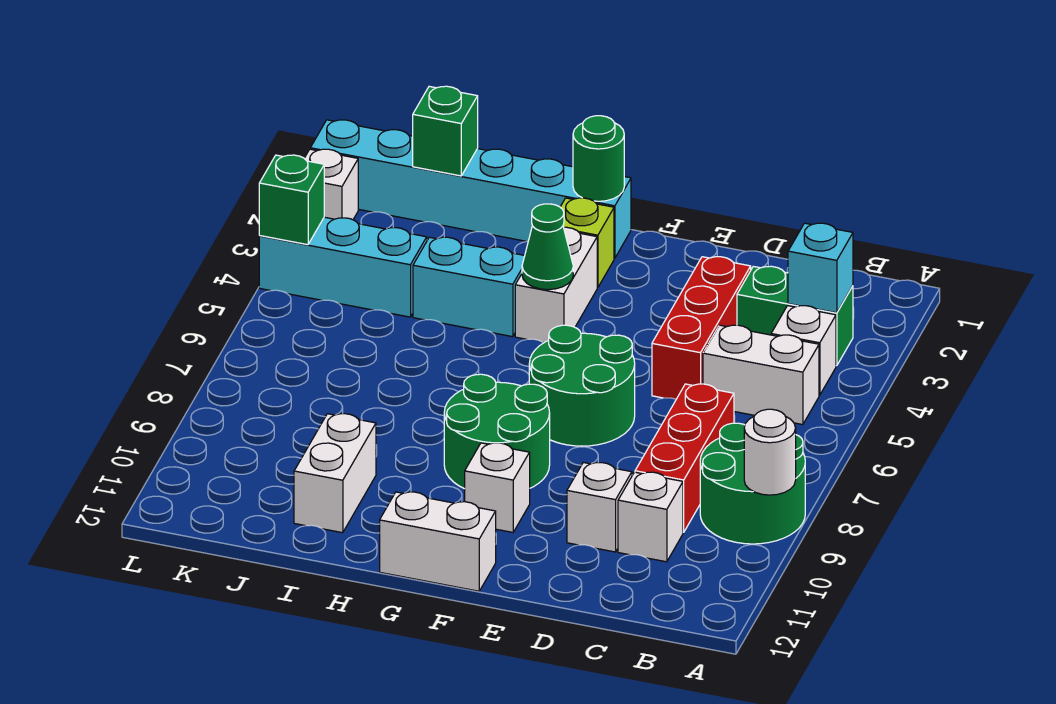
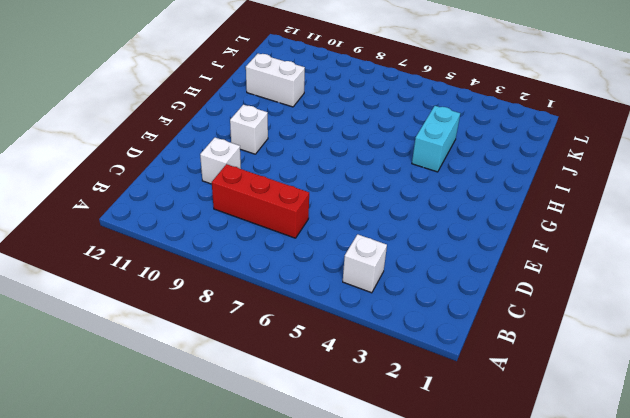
none -> green round brick A8:B9 level 1
none -> green brick B3:C3 level 1
none -> white brick B5:C5 level 1

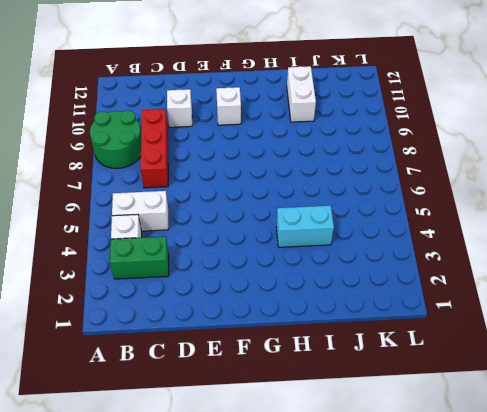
none -> white brick C10 level 1
none -> red brick D3:D5 level 1
none -> green round brick E6:F7 level 1

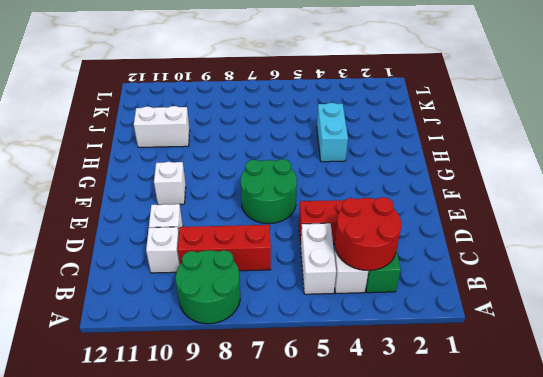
red round brick B3:C4 level 2 -> cyan brick B3 level 2
none -> green round brick F8:G9 level 1
none -> white brick F12:G12 level 1
none -> cyan brick G1:L1 level 1

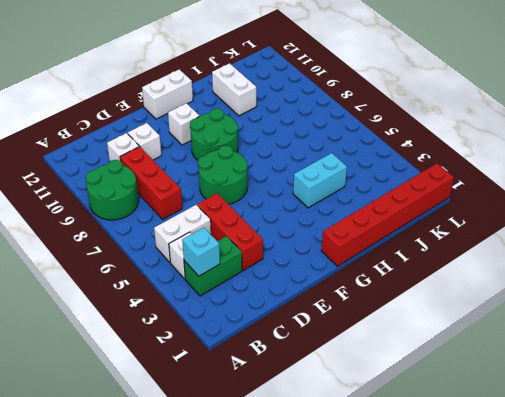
red brick G1:L1 level 1 -> cyan brick G1:L1 level 1
none -> lime brick G2 level 1
none -> white brick G3:G4 level 1
none -> cyan brick J4:L4 level 1

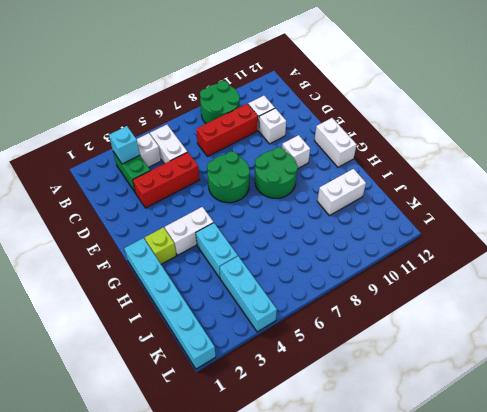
none -> white brick L2 level 1
none -> white round brick A9 level 2
none -> green round brick G1 level 2

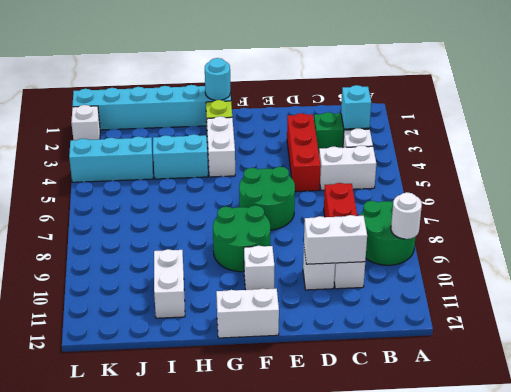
white brick C10:D10 level 2 -> none
cyan round brick G1 level 2 -> green round brick G1 level 2
none -> green cone G4 level 2
none -> green brick J1 level 2
none -> green brick L4 level 2

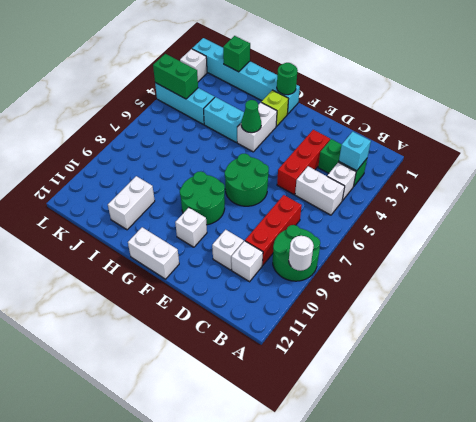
green brick K4:L4 level 2 -> green brick L4 level 2

